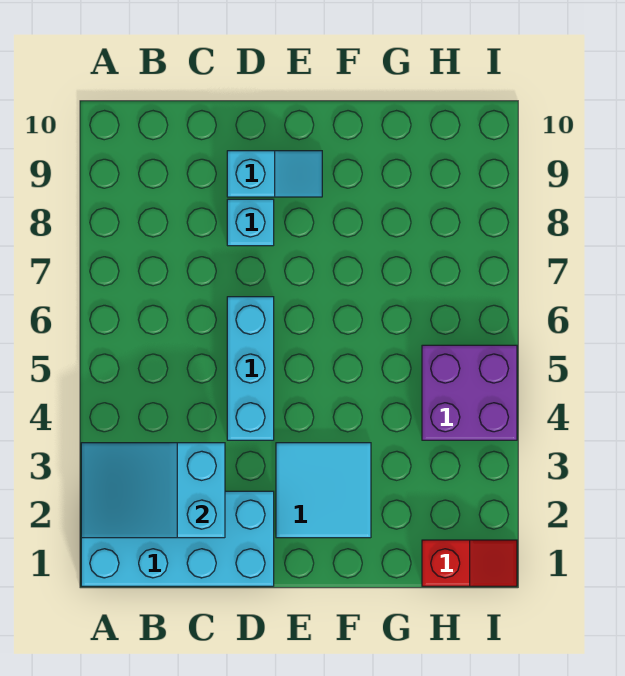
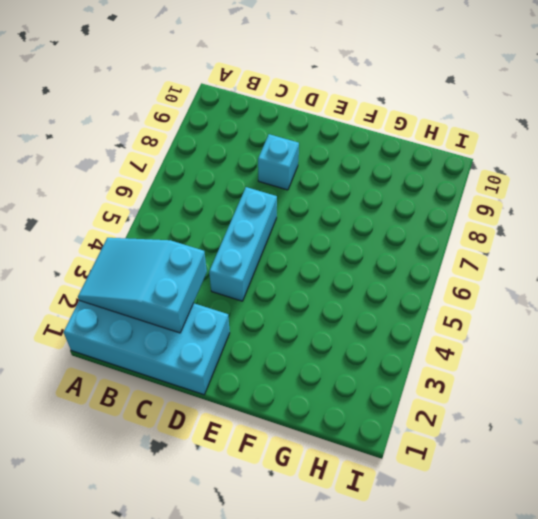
none -> cyan slope D9:E9 level 1 top D
none -> cyan tile E2:F3 level 1

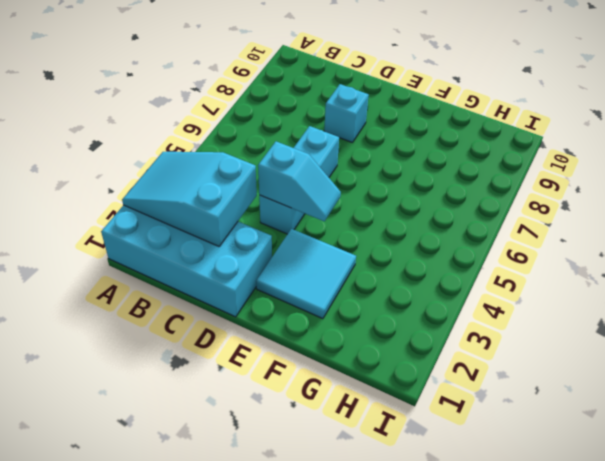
cyan slope D4:E4 level 2 top D -> cyan slope D9:E9 level 1 top D
none -> red slope H1:I1 level 1 top H
none -> purple brick H4:I5 level 1

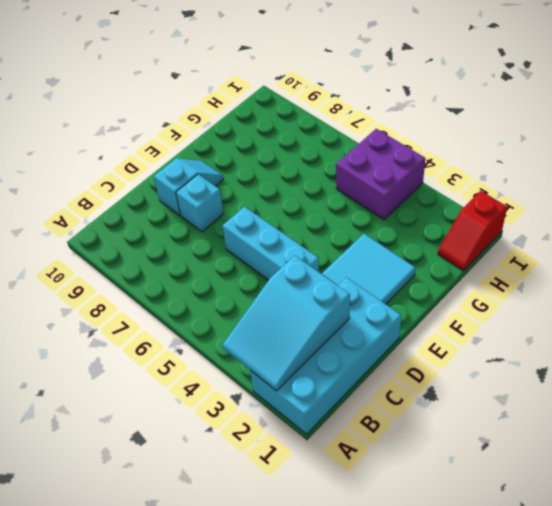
red slope H1:I1 level 1 top I -> red slope H1:I1 level 1 top H

